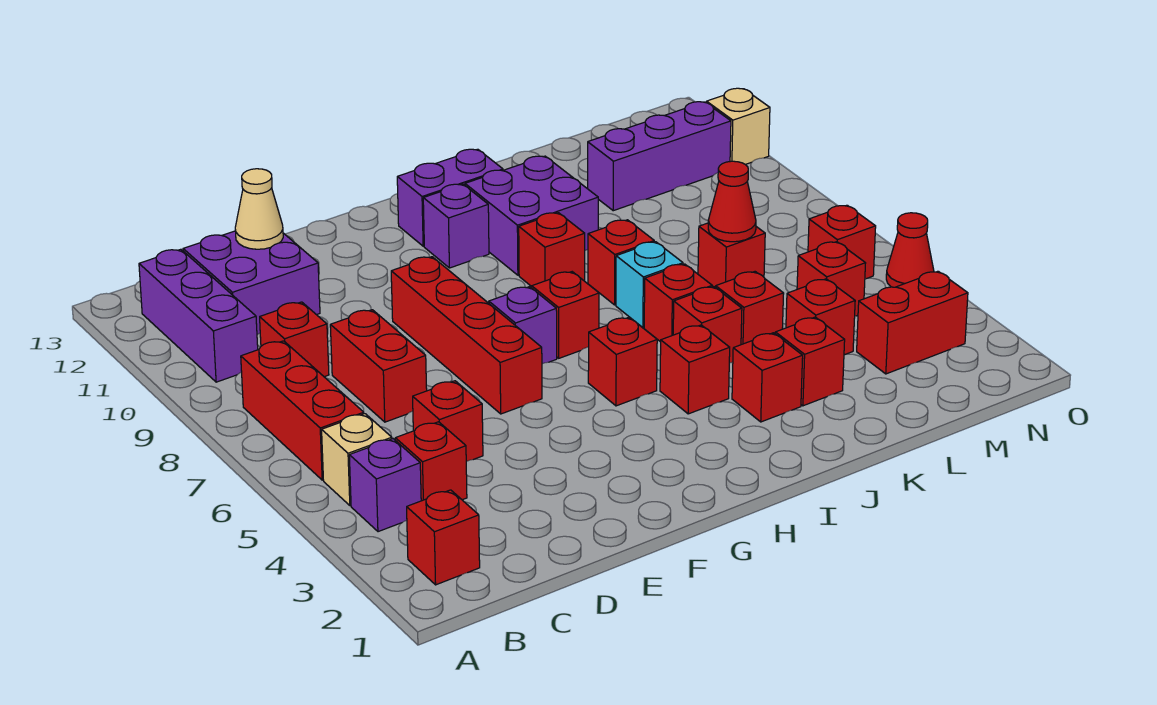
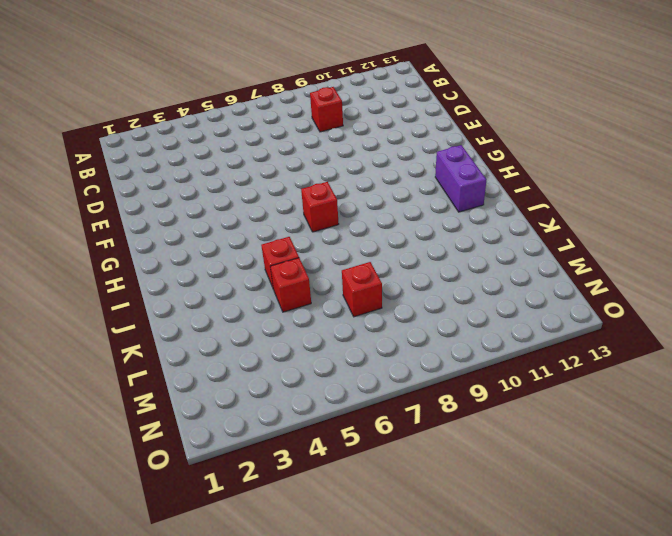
none -> red brick B2 level 1
none -> purple brick B4 level 1
none -> tan brick B5 level 1
none -> red brick B6:B8 level 1

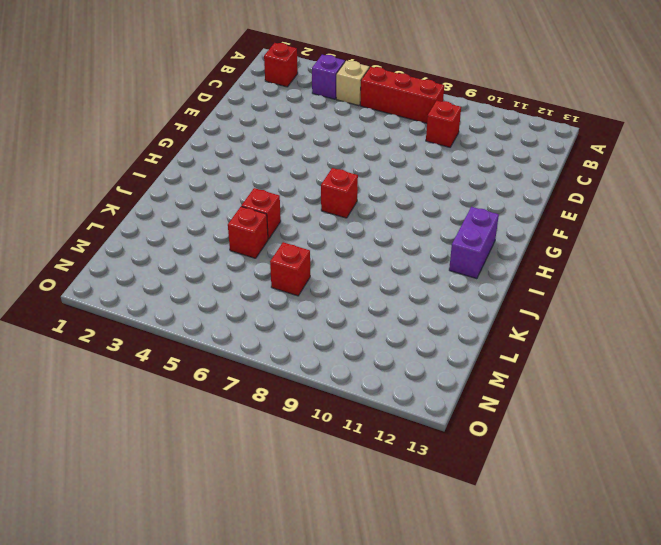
none -> purple brick B10:B12 level 1
none -> red brick C4 level 1
none -> purple brick C11:D12 level 1
none -> red brick D5 level 1

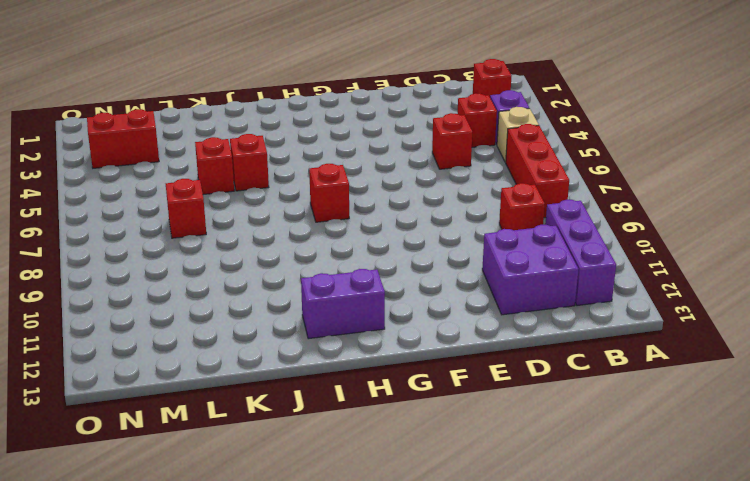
none -> red brick D7:D8 level 1
none -> red brick F6:F9 level 1
none -> purple brick G7 level 1
none -> red brick H5 level 1

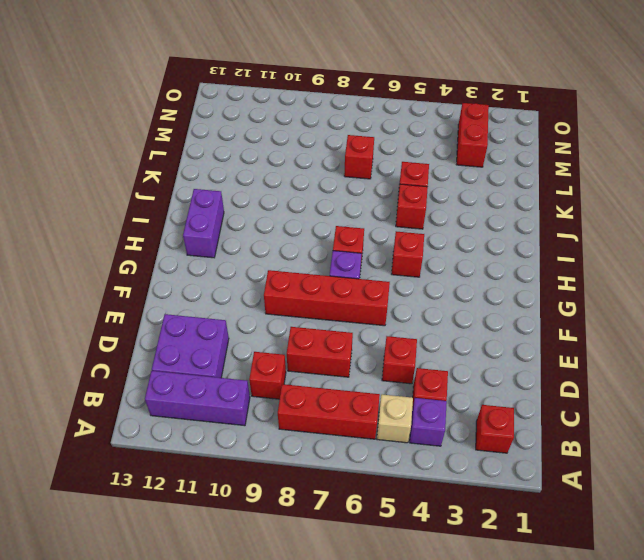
none -> purple brick H11 level 1
none -> red brick I4 level 1
none -> red brick I9 level 1
none -> purple brick I10:J11 level 1

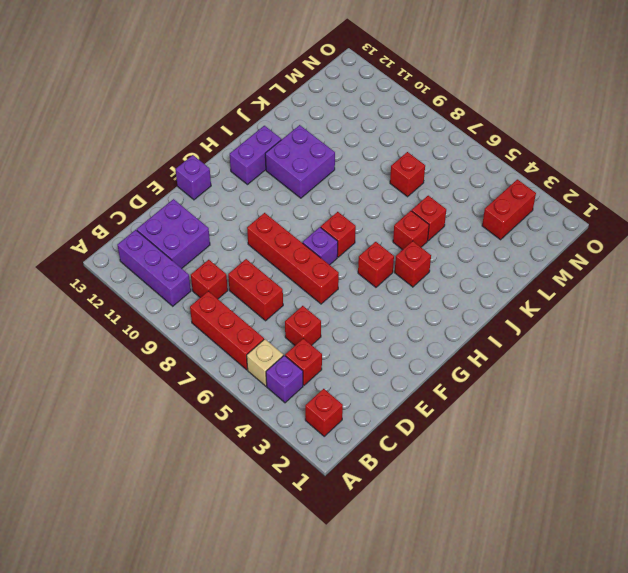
purple brick F13 level 1 -> purple brick H11 level 1
none -> red brick I9 level 1
none -> red brick J3 level 1
none -> red brick J6 level 1
none -> cyan brick J7 level 1

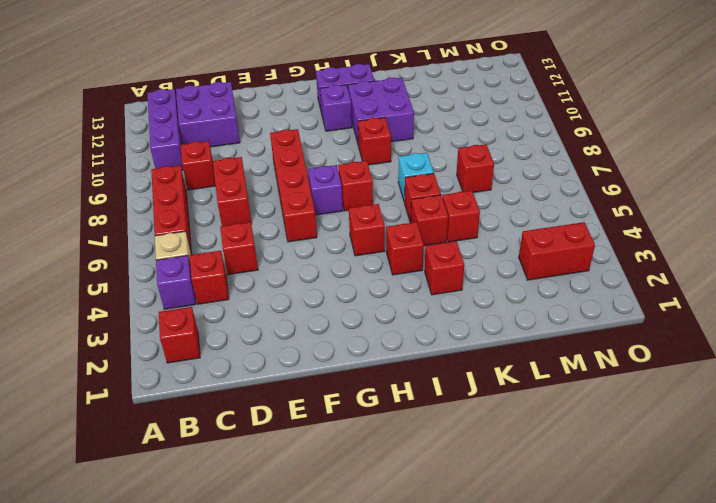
none -> red brick J8 level 1
none -> red brick K3 level 1
none -> red brick L4 level 1
none -> purple brick L11:N11 level 1

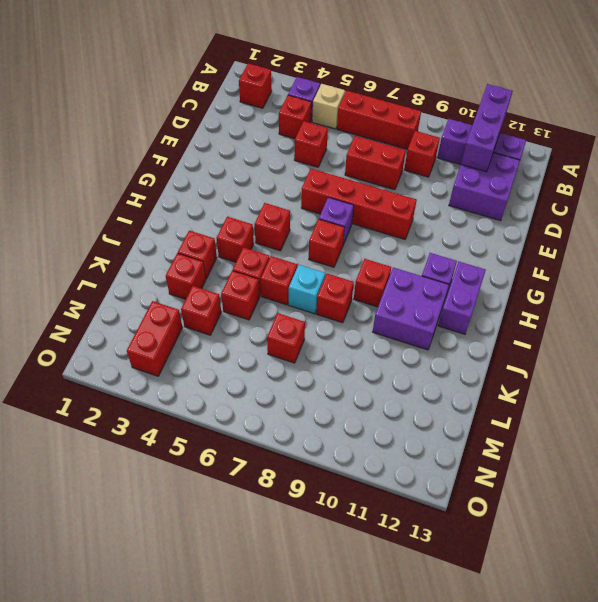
purple brick A11:C11 level 2 -> purple brick L11:N11 level 1
none -> red brick M5 level 1
none -> red brick N6 level 1
none -> red cone O5 level 1
none -> tan brick O11 level 1

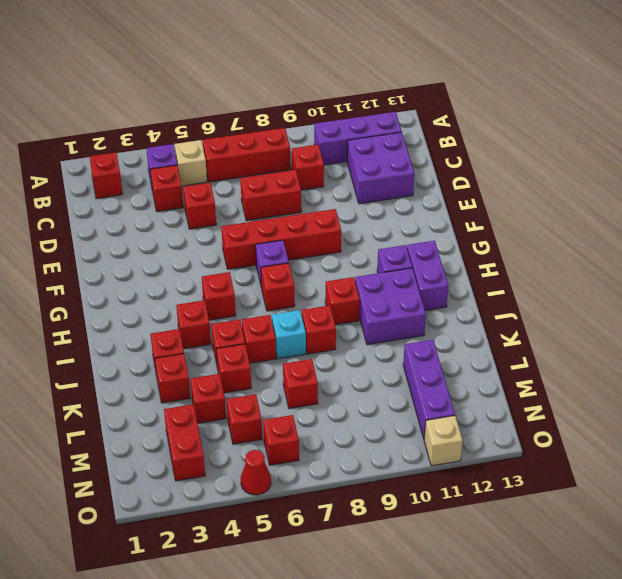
none -> tan cone D12 level 2
none -> red cone L7 level 2

